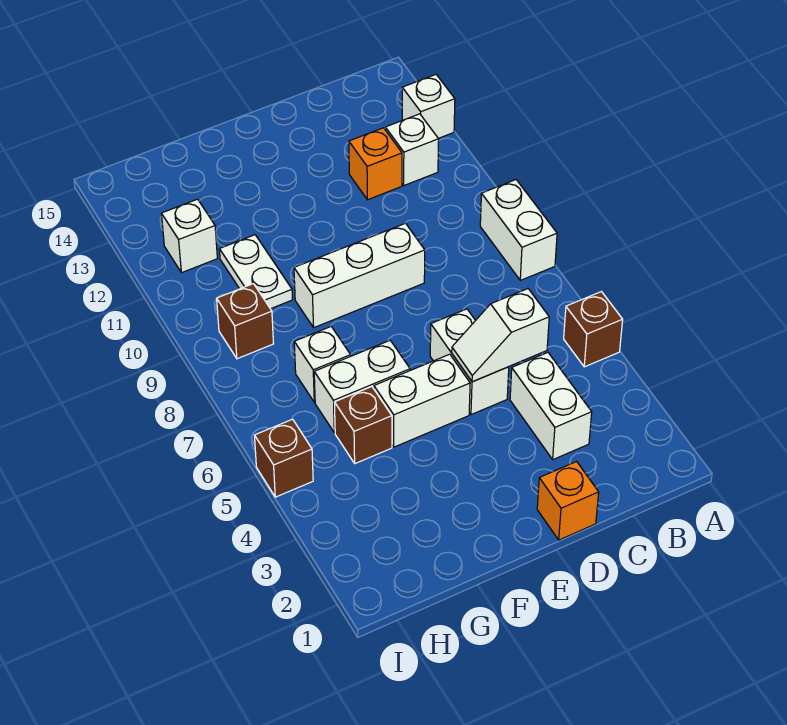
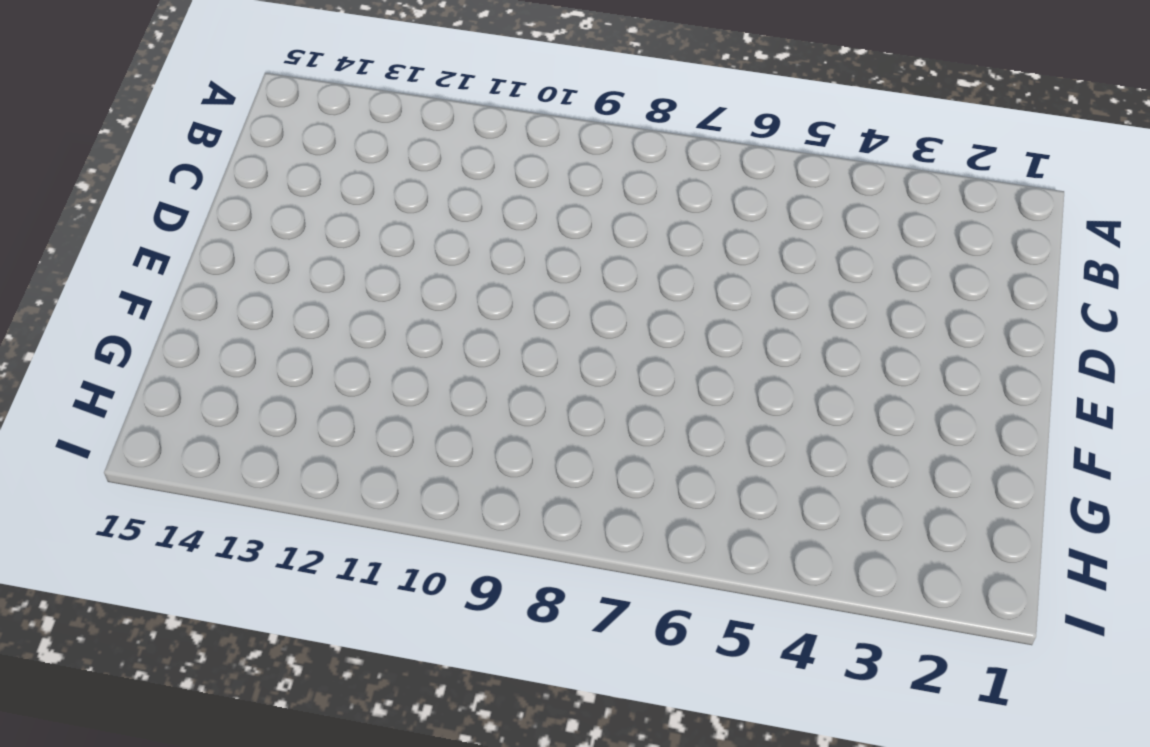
none -> brown brick A5 level 1
none -> white brick A8:A9 level 1
none -> white brick A13 level 1

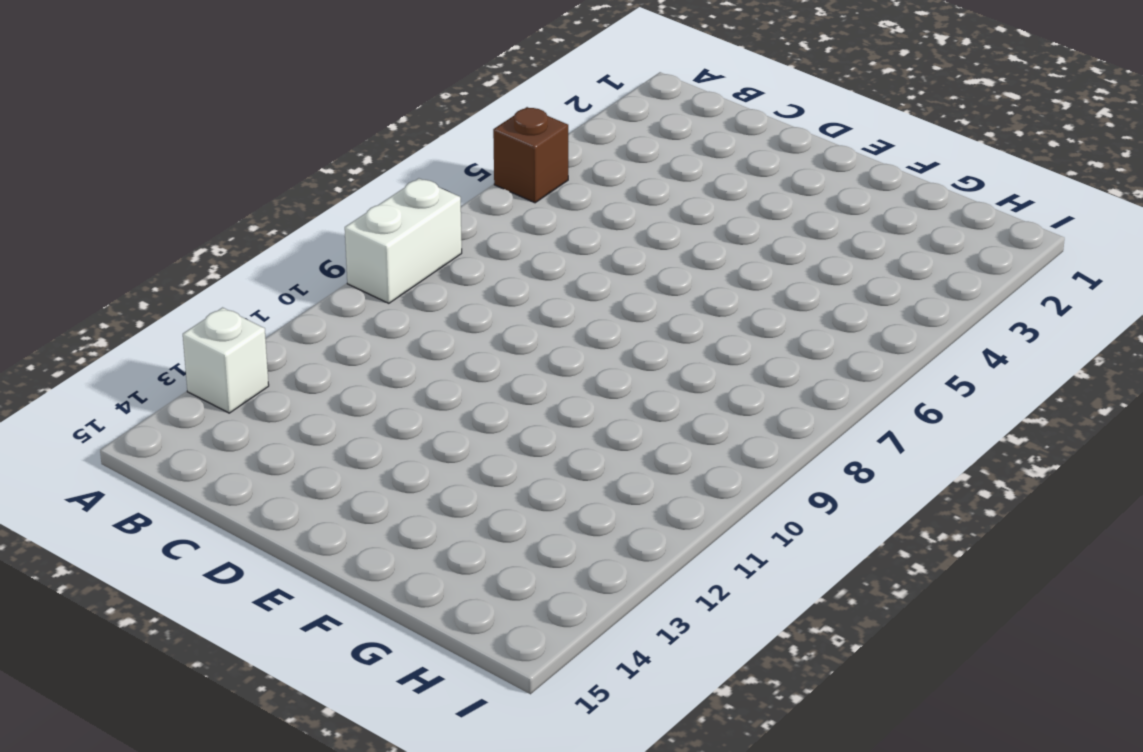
none -> white brick B12 level 1
none -> white brick C3:C4 level 1
none -> orange brick C12 level 1

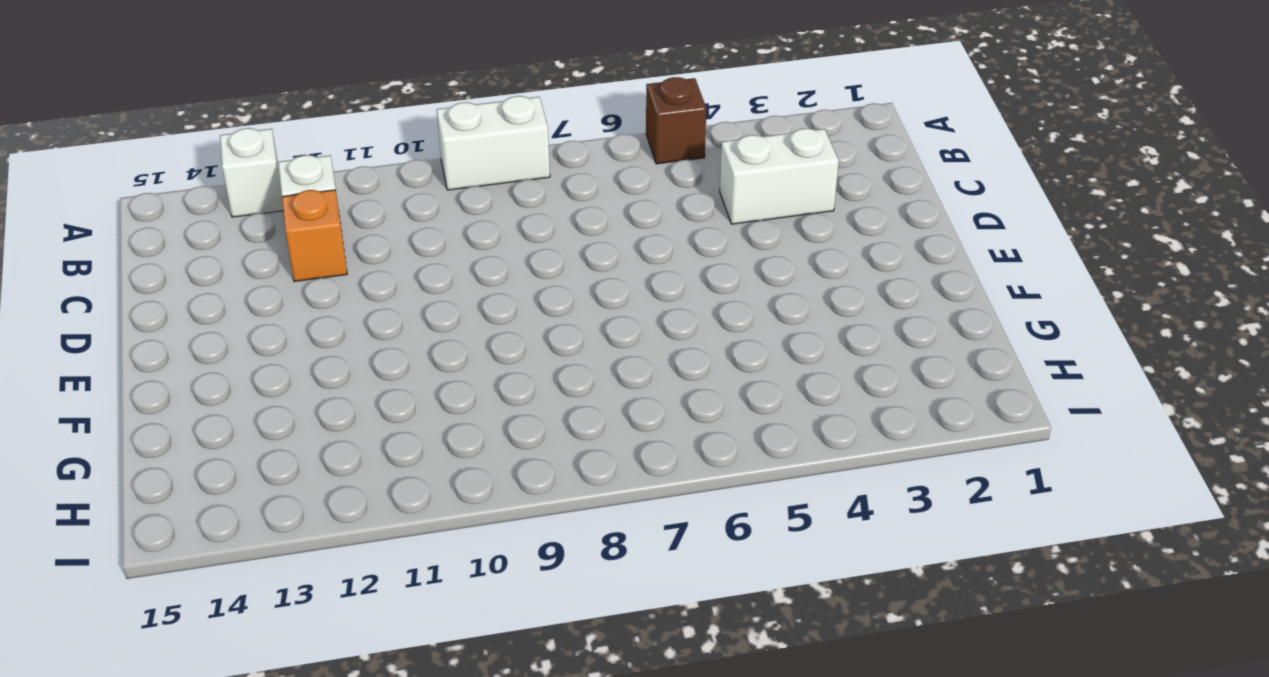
none -> orange brick D1 level 1
none -> white brick D5:D6 level 1
none -> white brick D9:F9 level 1

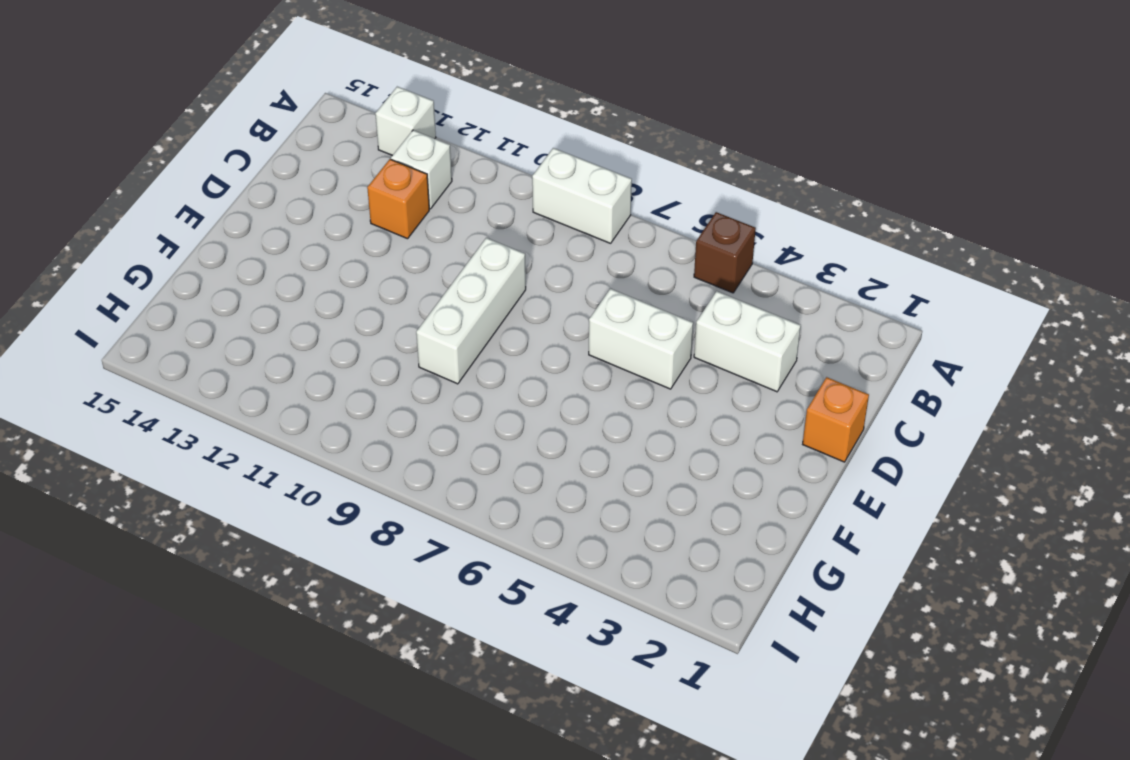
none -> white brick E5:F5 level 1
none -> white brick F6:G6 level 1
none -> brown brick G5 level 1

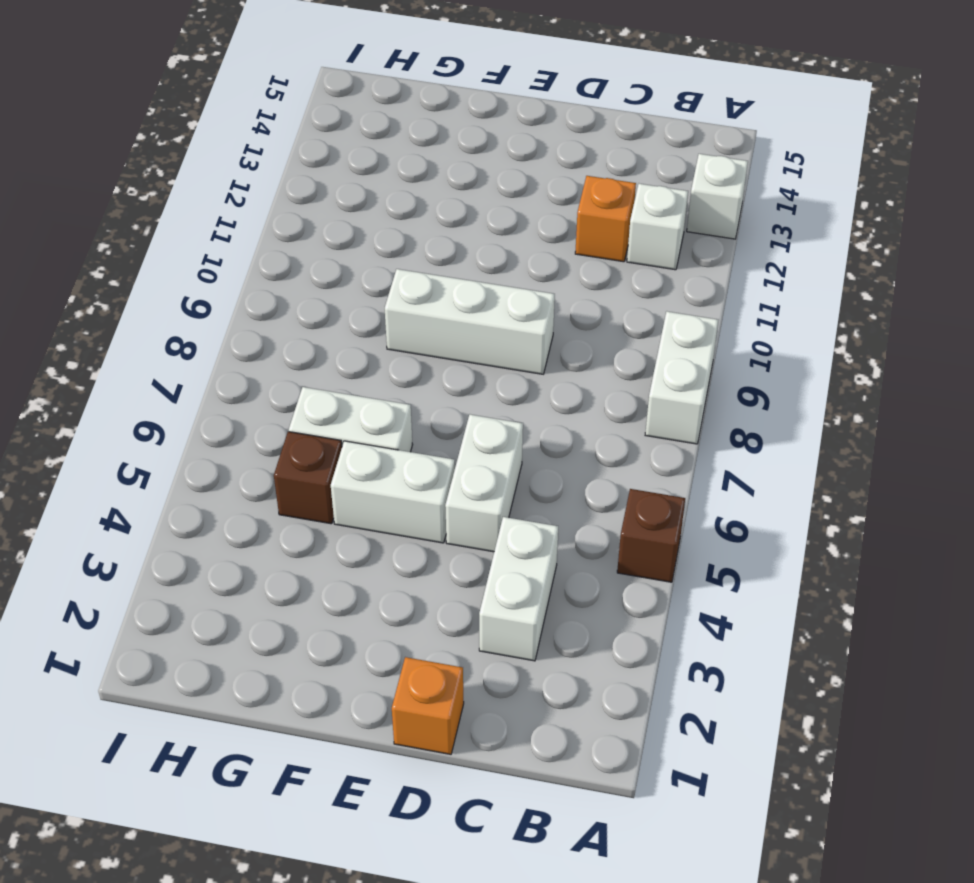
none -> white brick G7 level 1
none -> white plate G10:G11 level 1
none -> brown brick H9 level 1

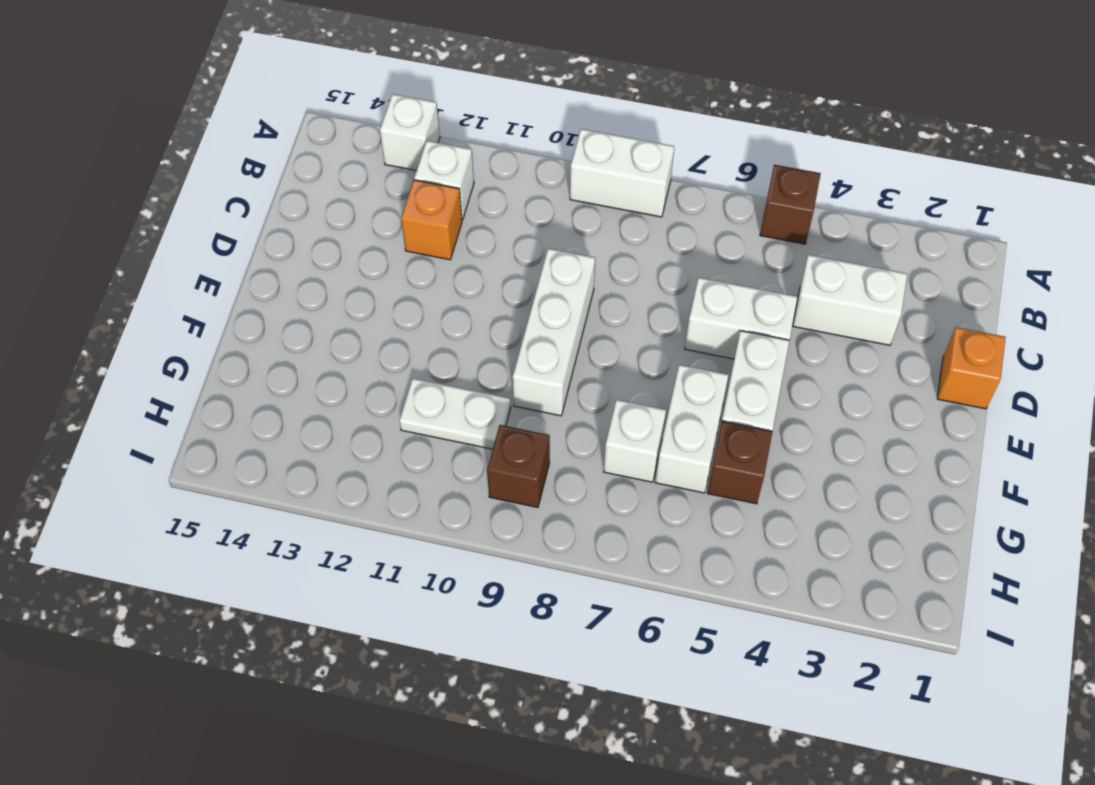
none -> white brick H12 level 1
none -> brown brick I5 level 1
none -> white slope C5:D5 level 2 top C

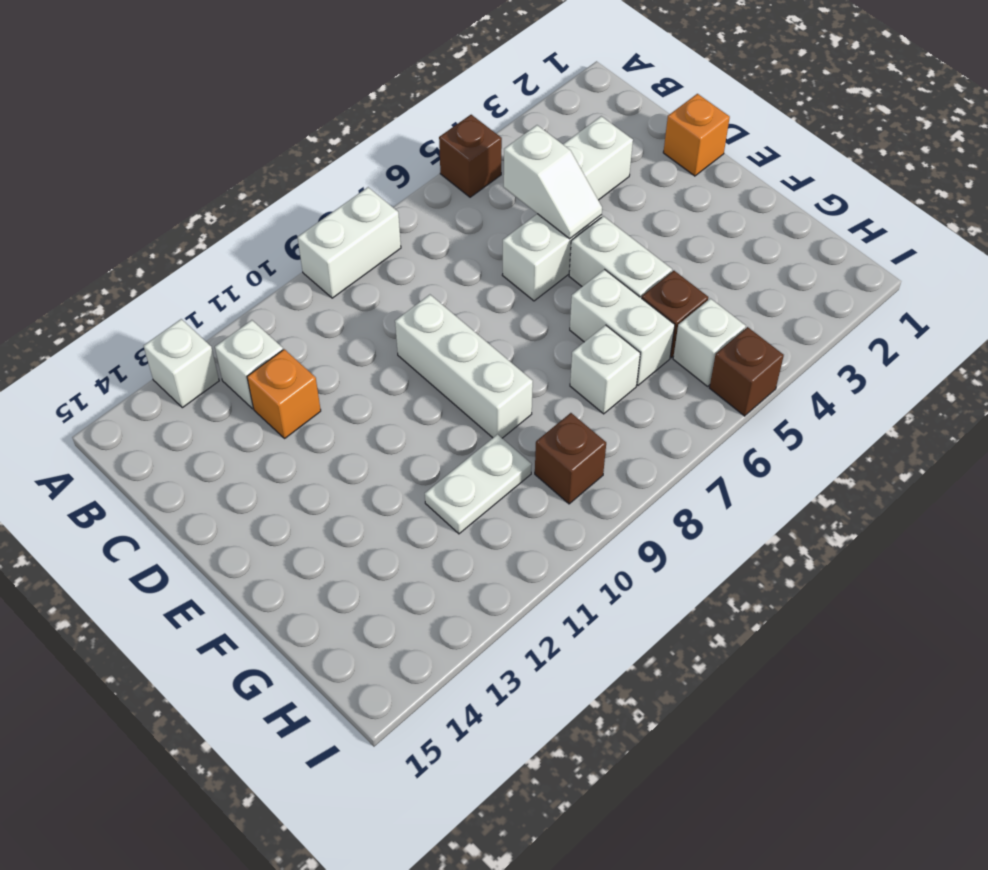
white brick H5 level 1 -> white brick H12 level 1

